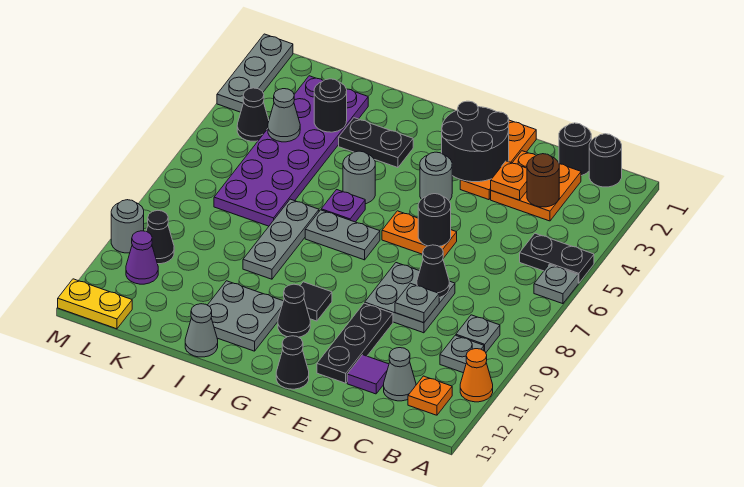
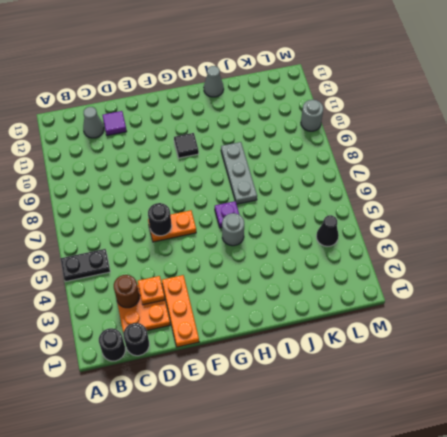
none -> grey plate A6 level 1
none -> orange cone A11 level 1
none -> grey plate B9 level 1
none -> grey plate B10 level 1

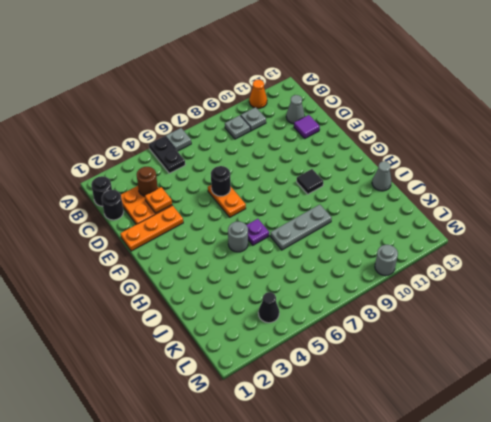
none -> orange plate B12 level 1
none -> grey plate D8:E9 level 1
none -> black plate E10:E12 level 1
none -> grey round brick F4 level 1

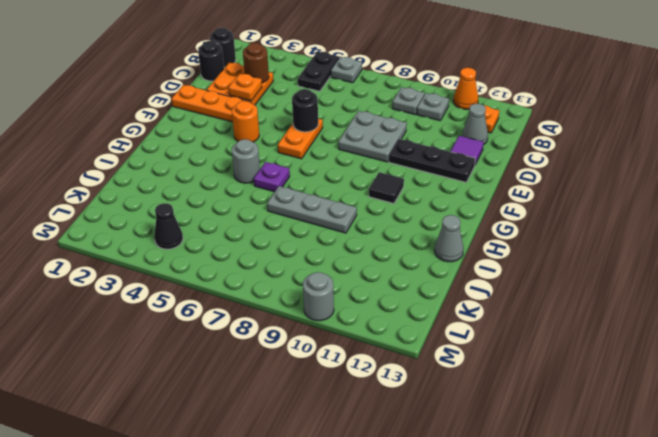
orange round brick F4 level 1 -> grey round brick F4 level 1
none -> black cone F13 level 1
none -> grey plate G7:H7 level 1
none -> black cone G11 level 1
none -> black plate H3:I3 level 1

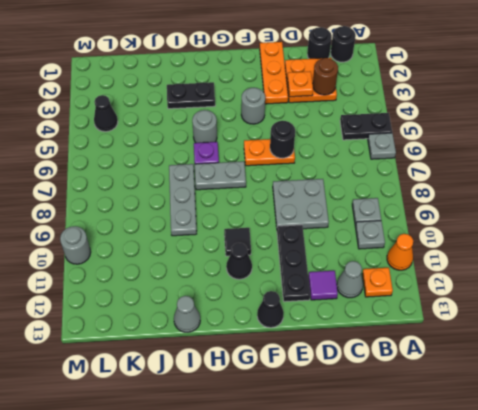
none -> grey plate H11:I12 level 1
none -> purple plate J2:K7 level 1
none -> black cone L10 level 1
none -> purple cone L11 level 1

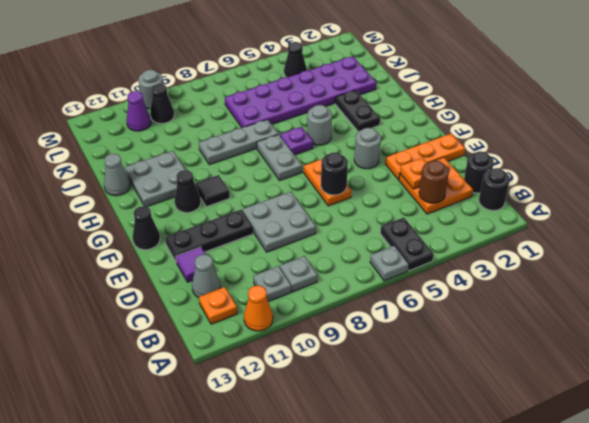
none -> yellow plate L13:M13 level 1
none -> grey plate M1:M3 level 1
none -> black cone D8 level 2
none -> grey plate D9 level 2

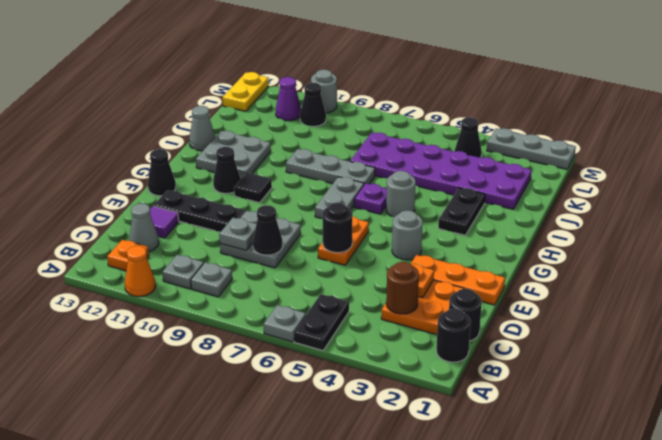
none -> black round brick E2:F3 level 2
none -> black round brick J3 level 2
none -> grey cone K4 level 2

